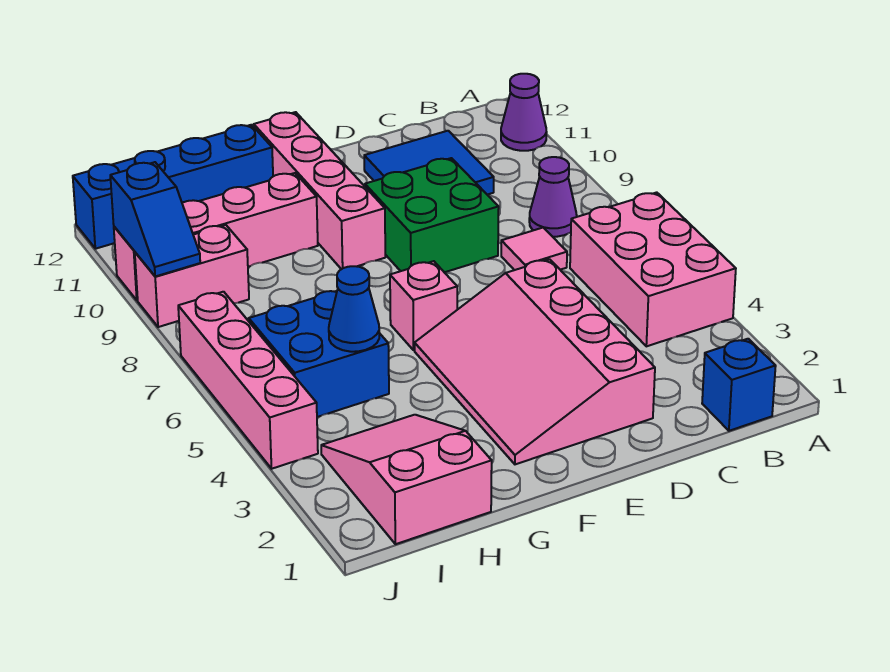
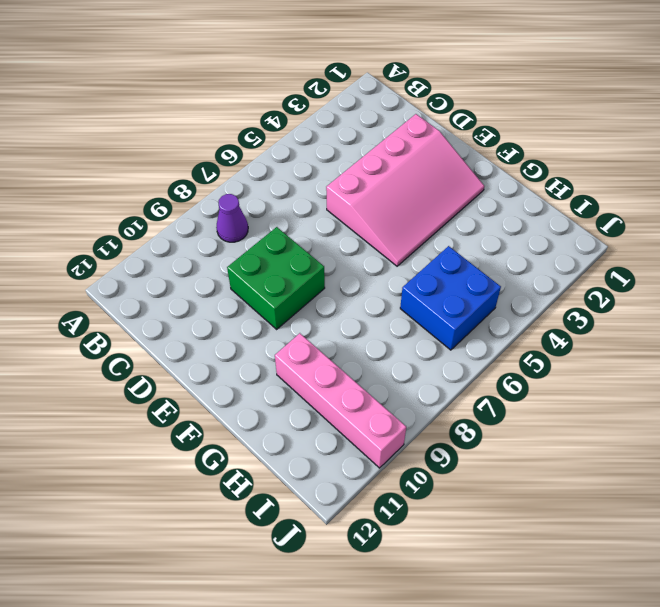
none -> pink brick A4:B6 level 1
none -> purple cone A11 level 1
none -> blue brick B1 level 1

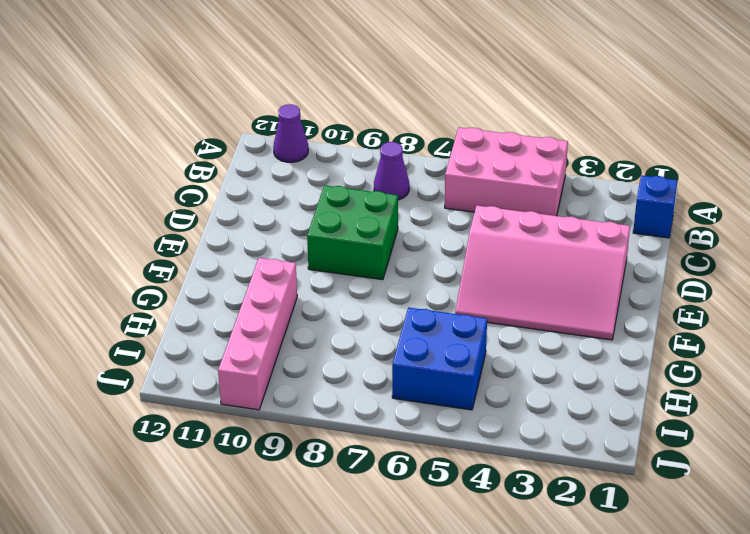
none -> pink tile C7 level 1
none -> blue tile C10:D11 level 1
none -> pink brick F6 level 1

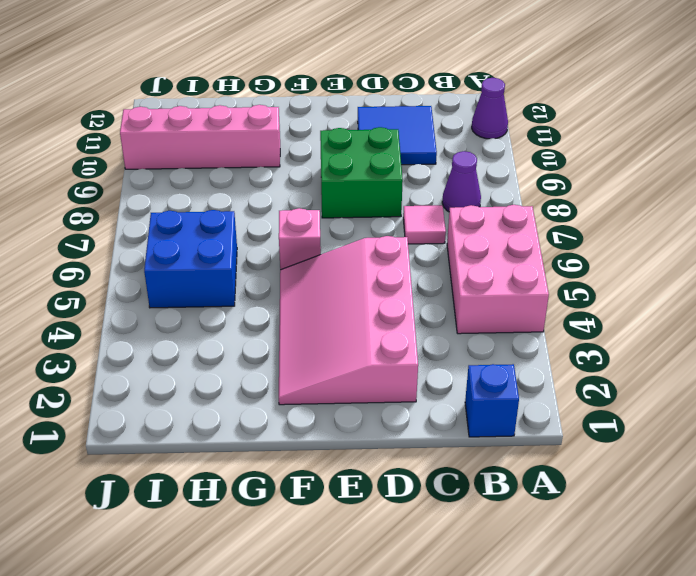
none -> pink brick F9:F12 level 1
none -> blue brick G12:J12 level 1
none -> pink slope H1:I3 level 1 top 1

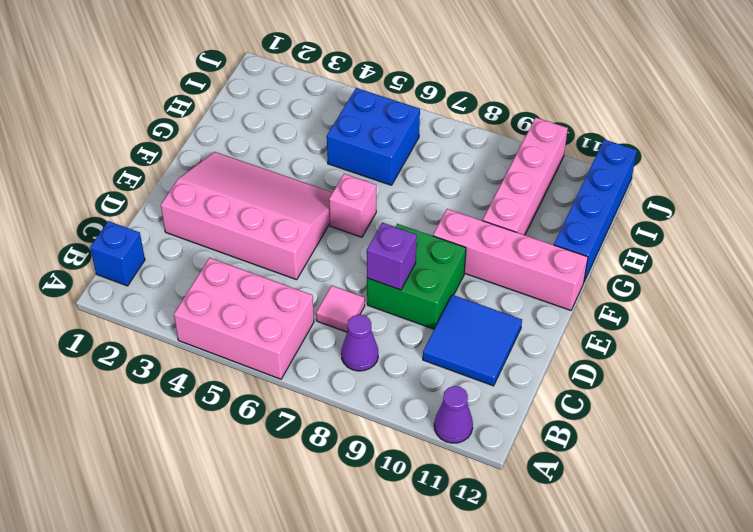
purple brick D8 level 2 -> none
none -> pink slope H1:I3 level 1 top 1
none -> pink brick I9:J9 level 1
none -> pink brick J4:J7 level 1

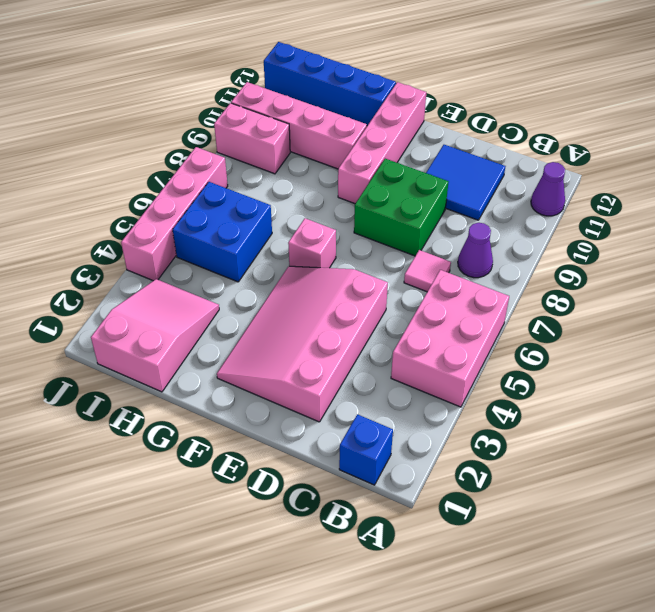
none -> blue cone H5 level 2
none -> blue slope J9:J10 level 2 top 10

